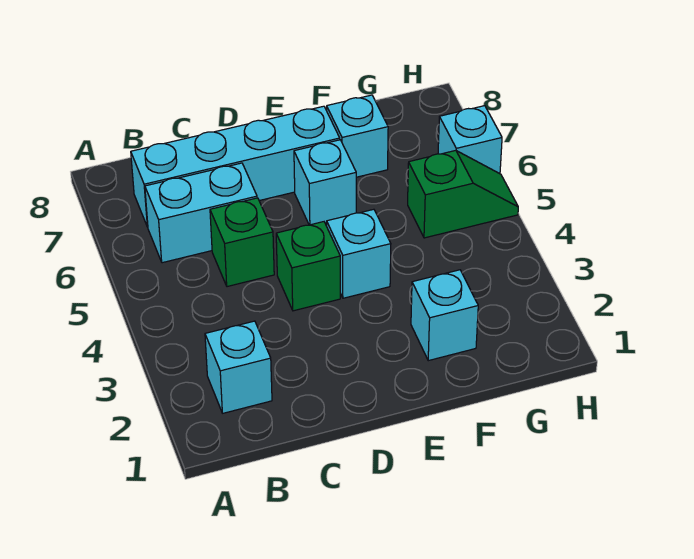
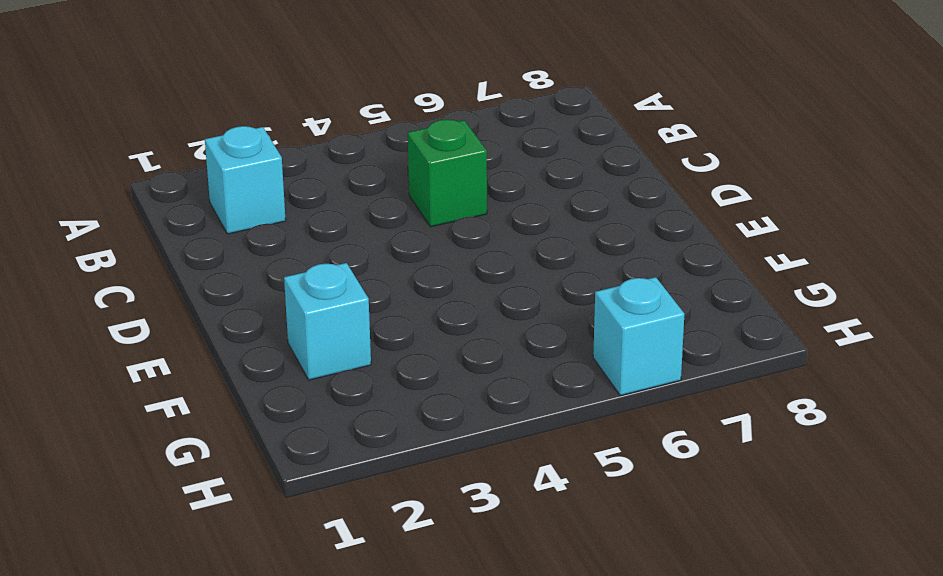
none -> cyan brick B6:C6 level 1
none -> cyan brick B7:E7 level 1

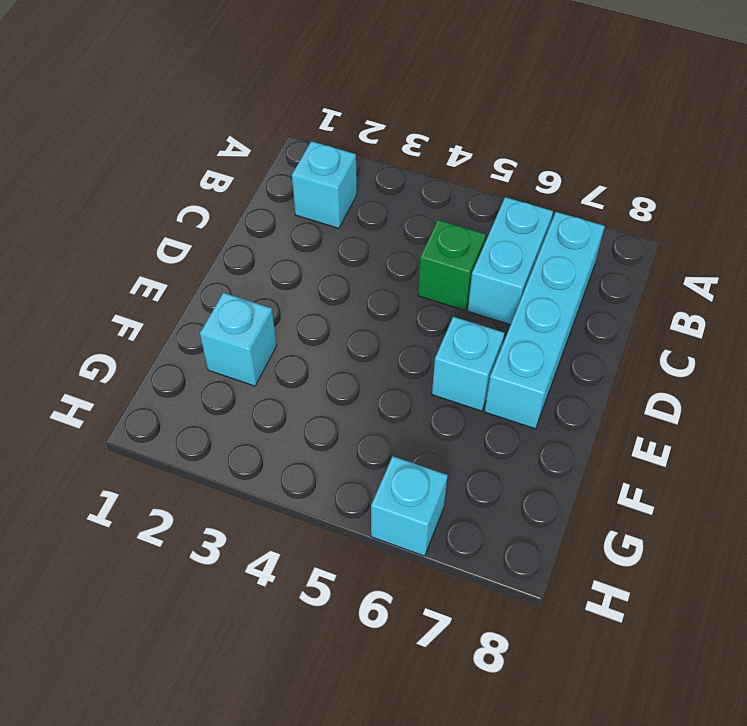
none -> green brick D4 level 1
none -> cyan brick E4 level 1

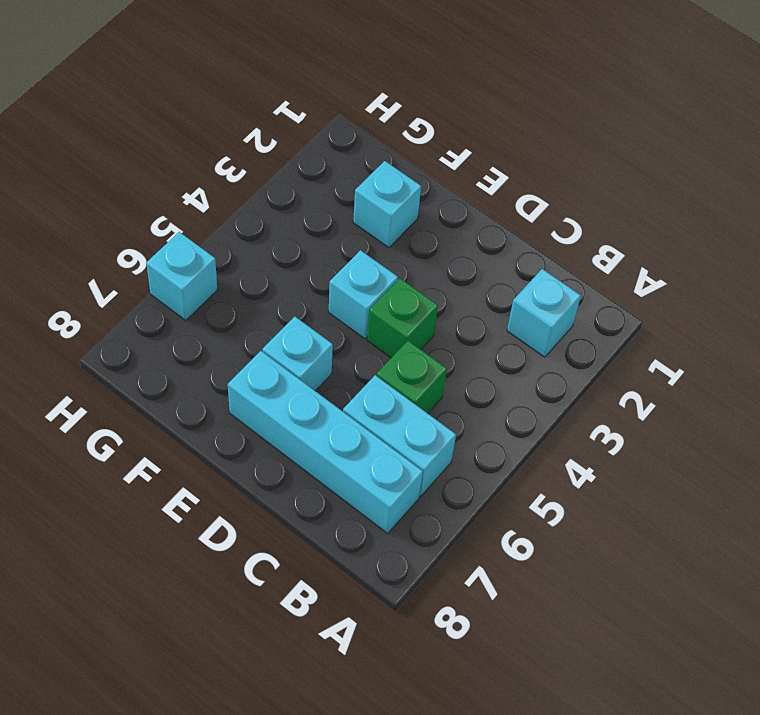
none -> cyan brick F7 level 1
none -> green slope G5:H5 level 1 top G

